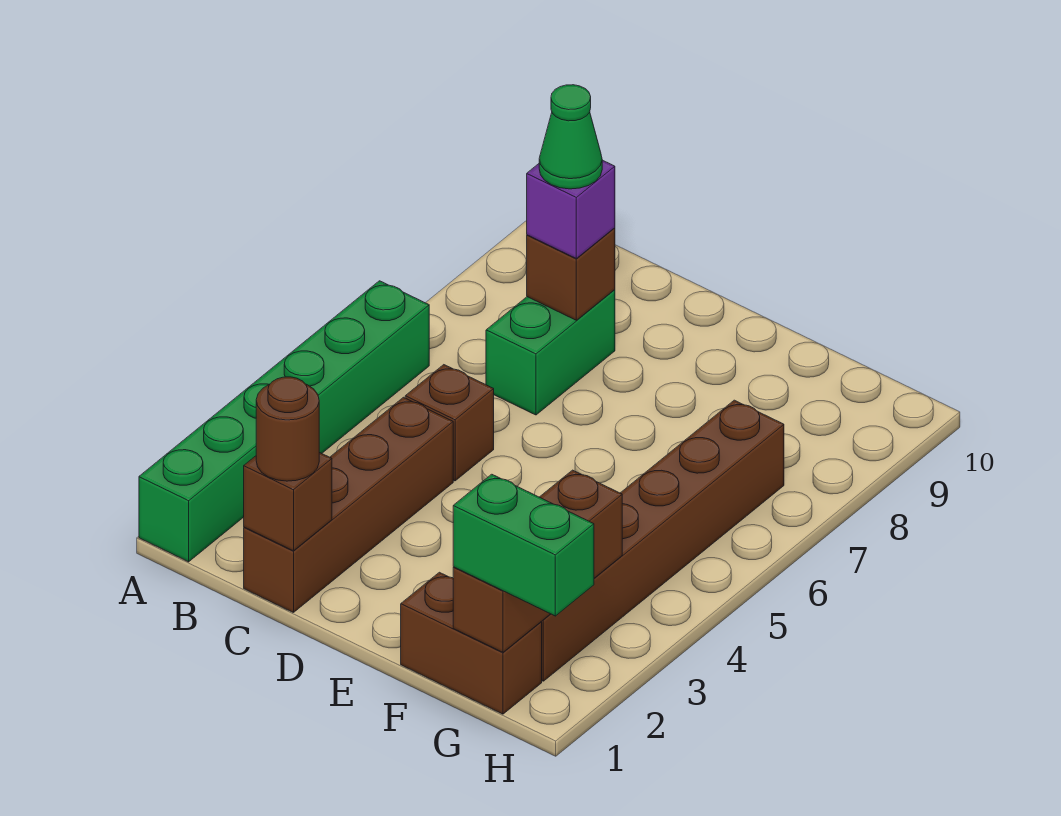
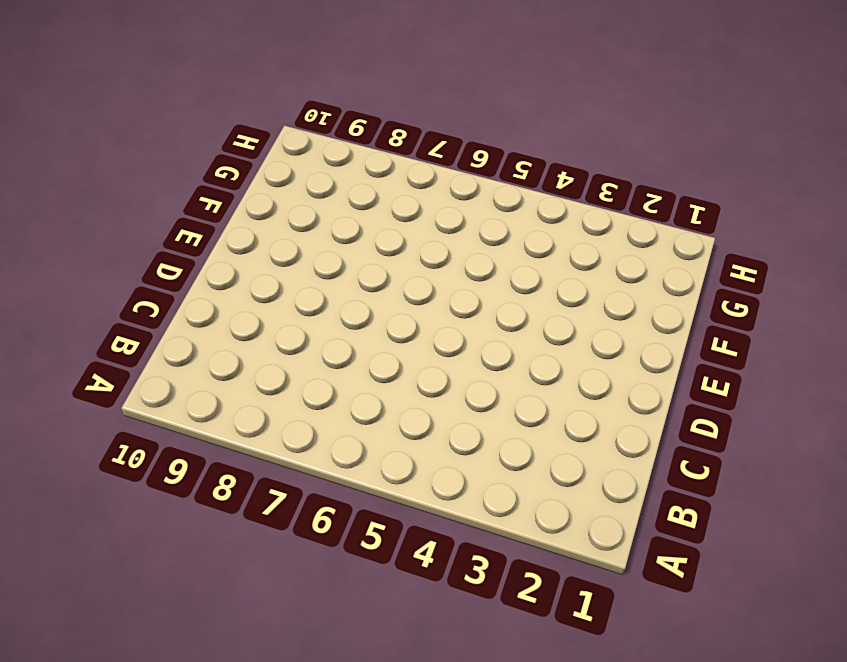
none -> green brick A1:A6 level 1
none -> brown brick C1:C4 level 1
none -> brown brick C5 level 1

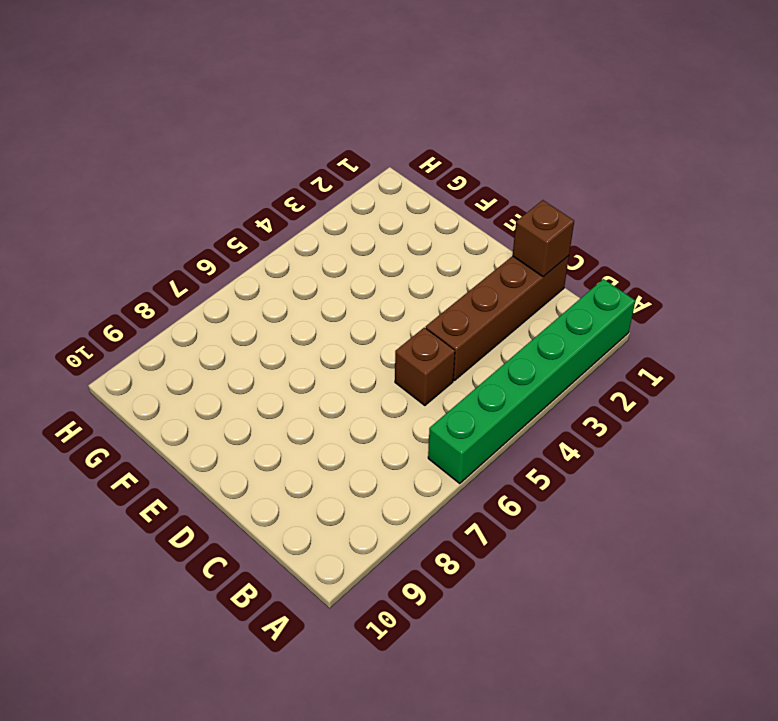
none -> green brick C7:C8 level 1
none -> brown brick F1:G1 level 1
none -> brown brick G2:G7 level 1

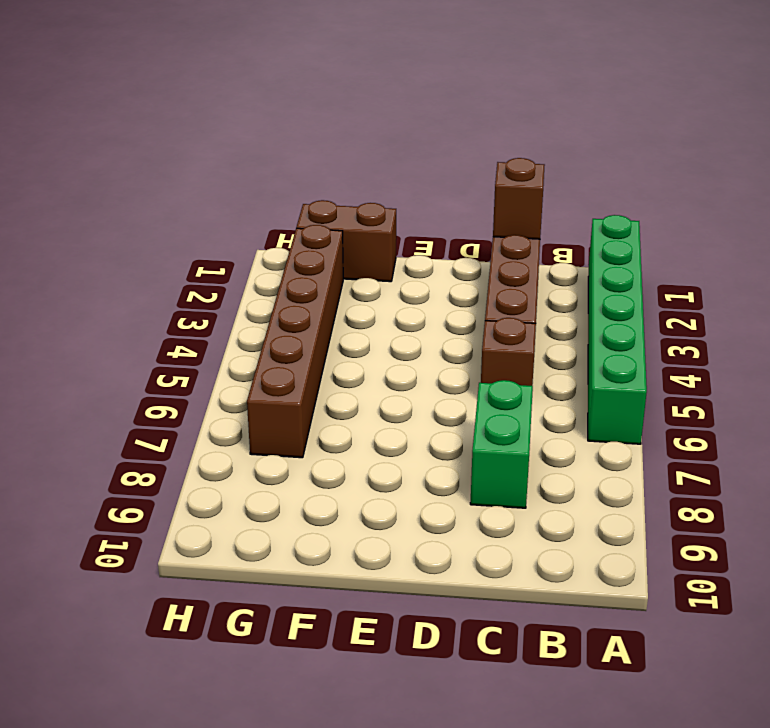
none -> brown brick C8 level 2
none -> brown brick G1:G3 level 2
none -> brown round brick C1 level 3

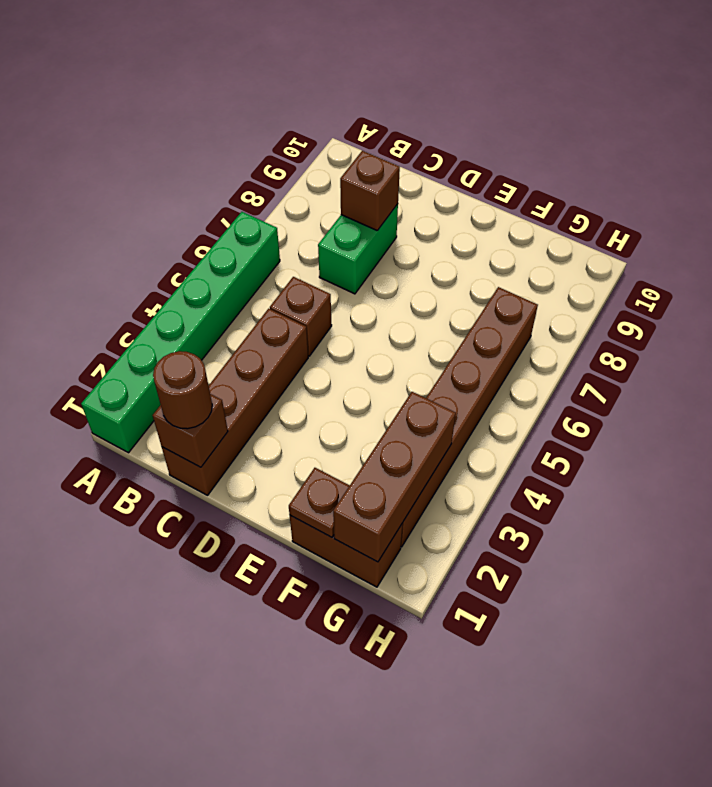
brown plate F1 level 2 -> none
none -> purple brick C8 level 3
none -> green brick G1:H1 level 3
none -> green cone C8 level 4

